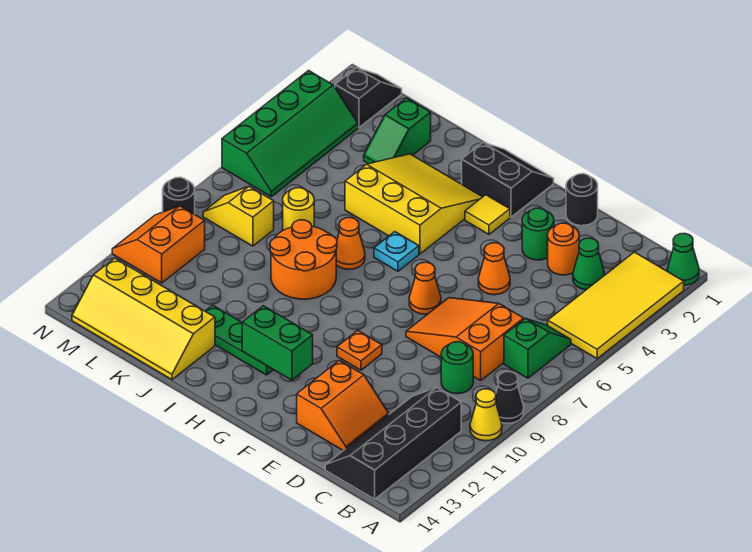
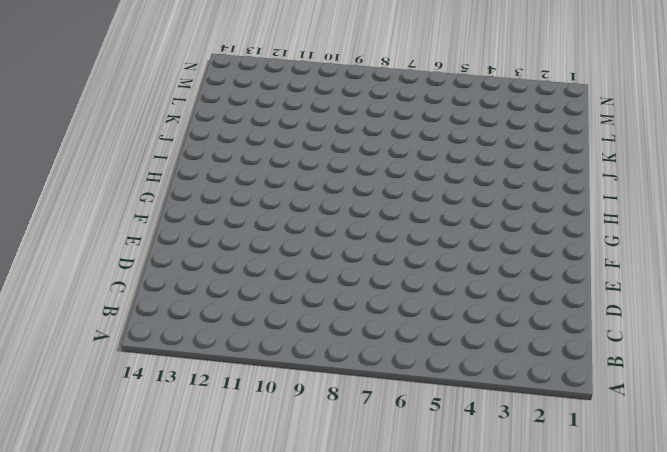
none -> green cone A1 level 1
none -> yellow tile A2:B5 level 1
none -> black cone A9 level 1
none -> yellow cone A10 level 1

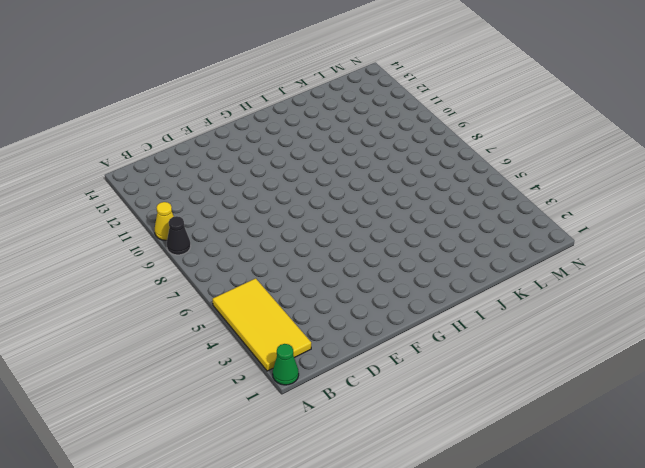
none -> green slope B6:B7 level 1 top 7
none -> black slope B11:C14 level 1 top B
none -> green cone C3 level 1
none -> orange slope C7:E8 level 1 top C

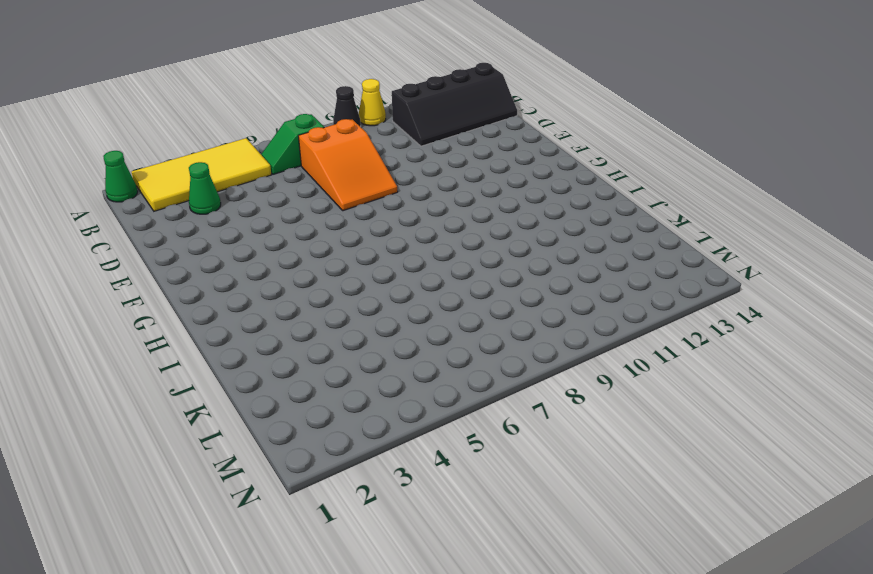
none -> green round brick C9 level 1
none -> orange round brick D3 level 1
none -> orange slope D12:E13 level 1 top E
none -> black round brick E1 level 1

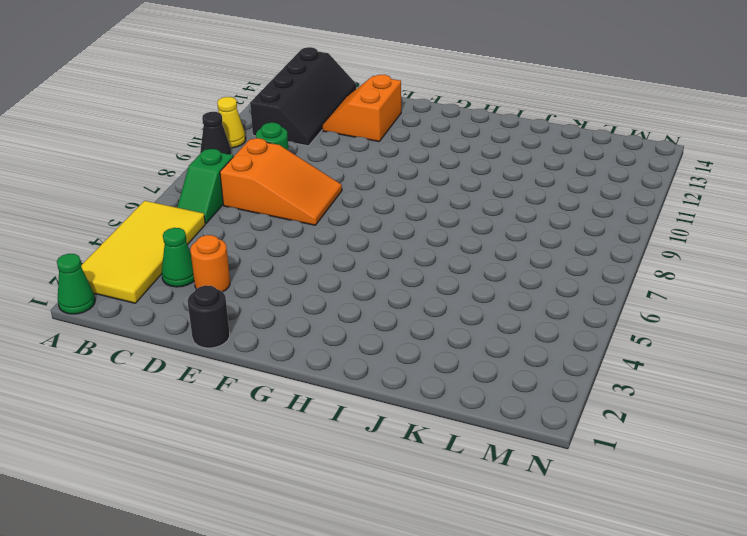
none -> green round brick E3 level 1
none -> orange cone E5 level 1
none -> orange cone F7 level 1
none -> orange plate F10 level 1

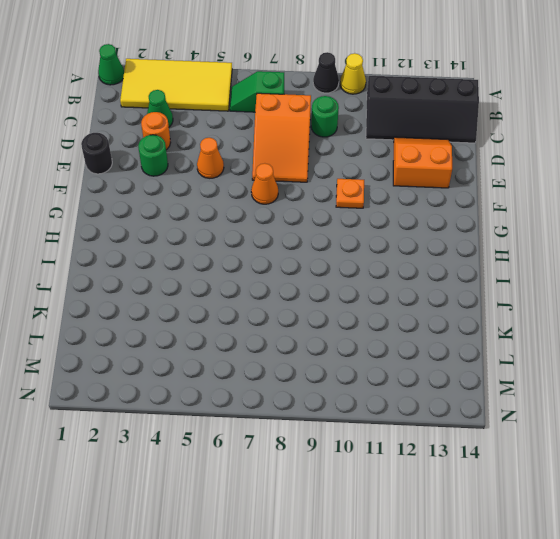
none -> black slope G1:H2 level 1 top 2
none -> yellow tile G3 level 1
none -> yellow slope H3:J5 level 1 top 5
none -> cyan plate H6 level 1

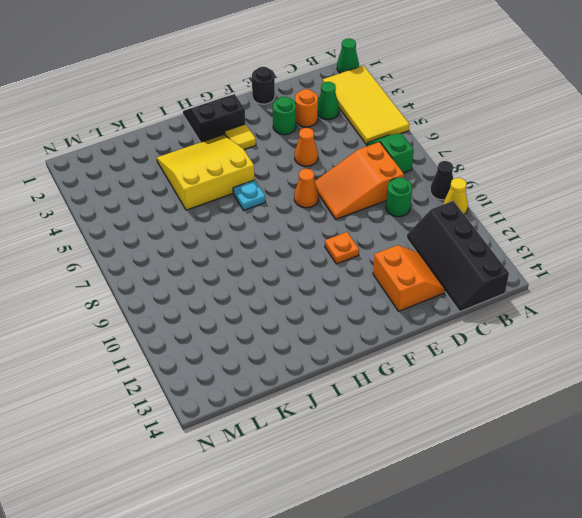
none -> green plate H12:J12 level 1
none -> orange cone I7 level 1
none -> orange round brick I8:J9 level 1
none -> yellow slope J13:M14 level 1 top 13

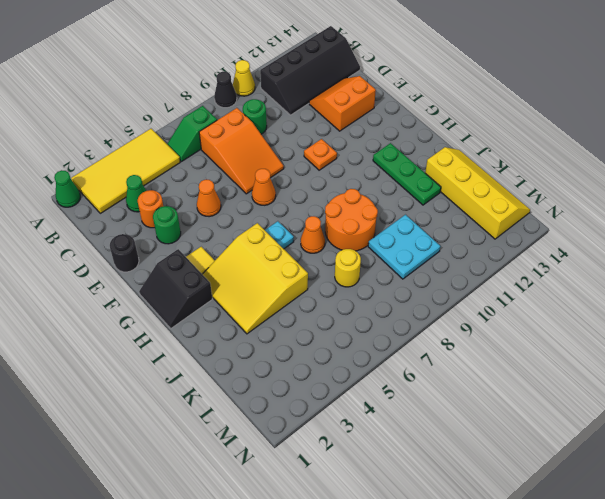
cyan plate K9:L10 level 1 -> none
none -> green slope K2:K3 level 1 top 2
none -> yellow slope L8:M8 level 1 top L
none -> black slope M1:M2 level 1 top 2
none -> green slope M3:N6 level 1 top N

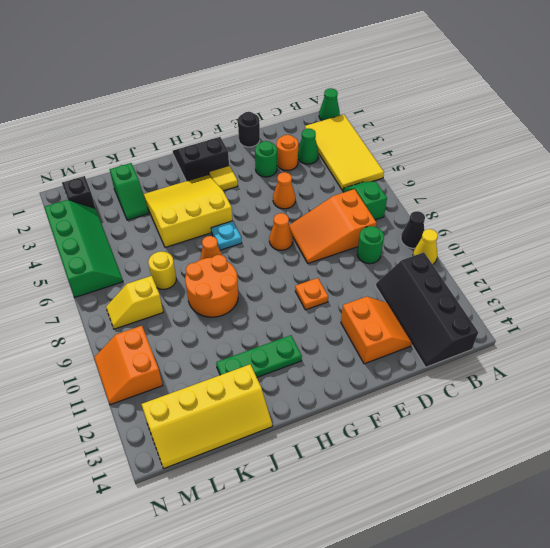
none -> black round brick N9 level 1
none -> green brick G12:H12 level 2

